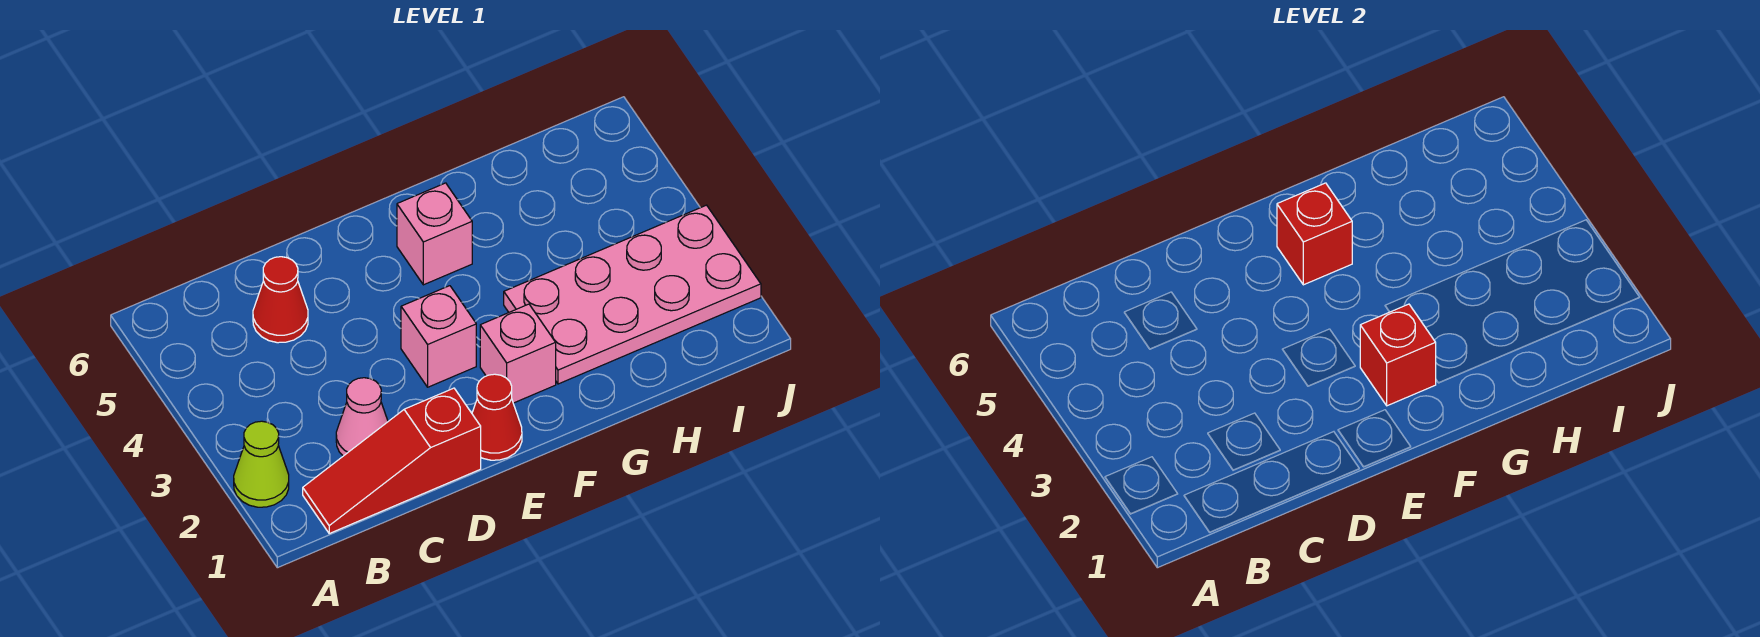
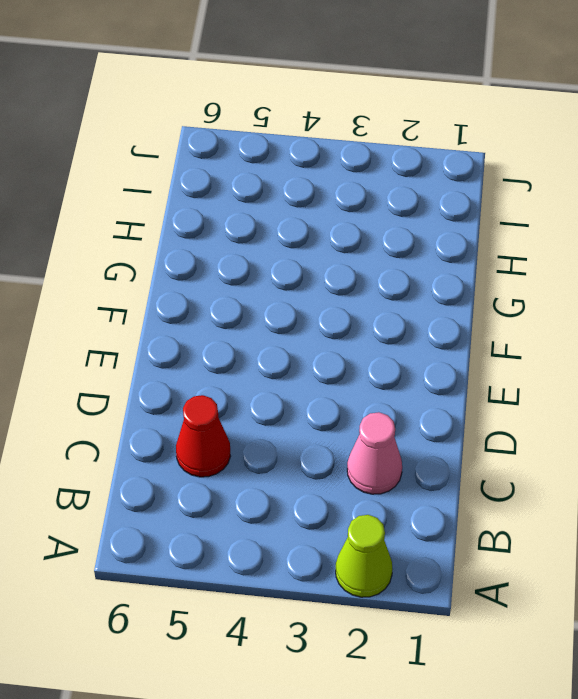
none -> red slope B1:D1 level 1 top D
none -> red cone E1 level 1

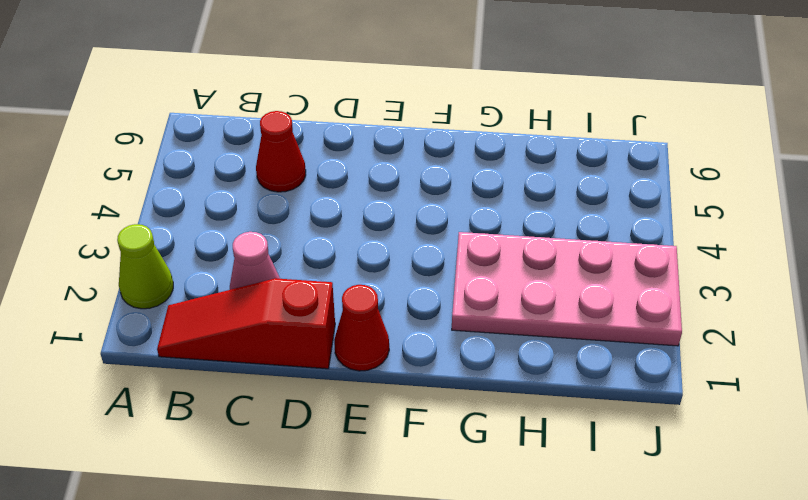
none -> pink brick E3 level 1
none -> pink brick F2 level 1

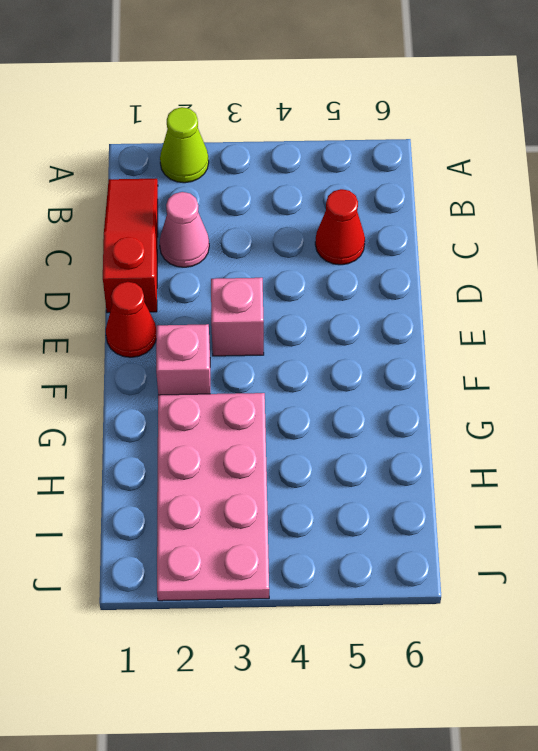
none -> pink brick F5 level 1
none -> red brick F2 level 2

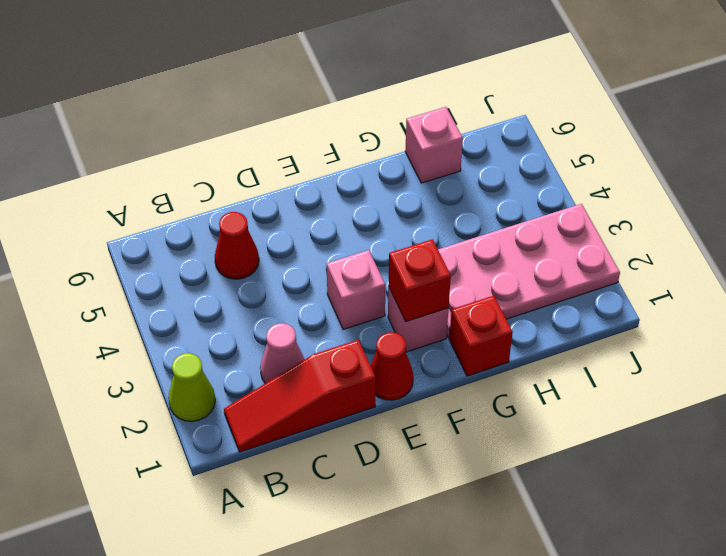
red brick G1 level 1 -> red brick F5 level 2
pink brick H6 level 1 -> pink brick F5 level 1

